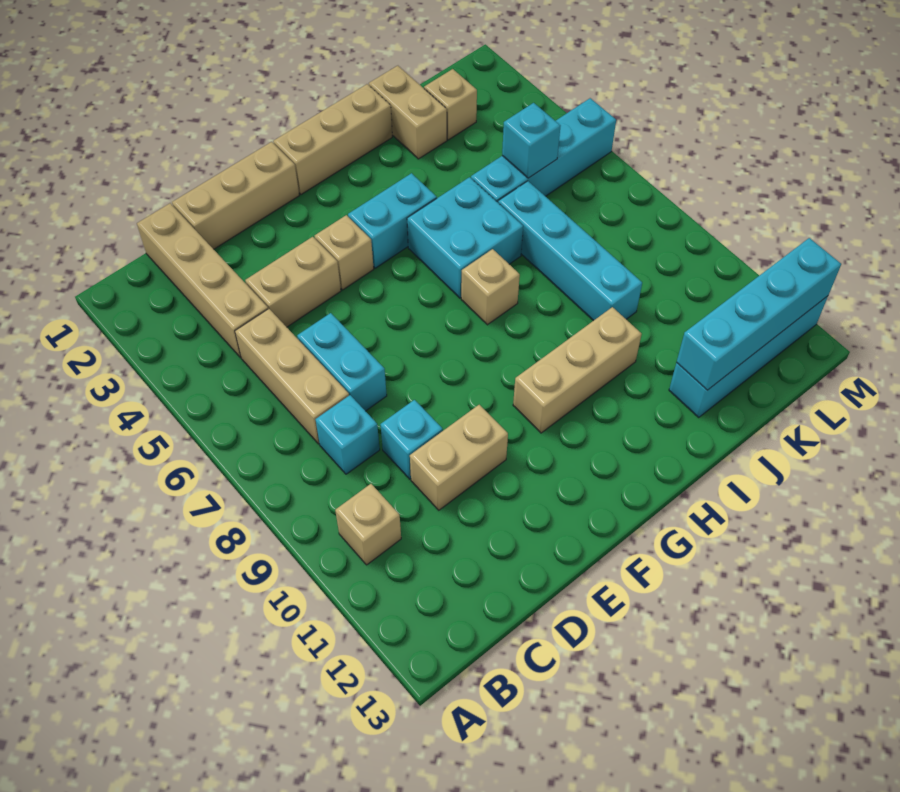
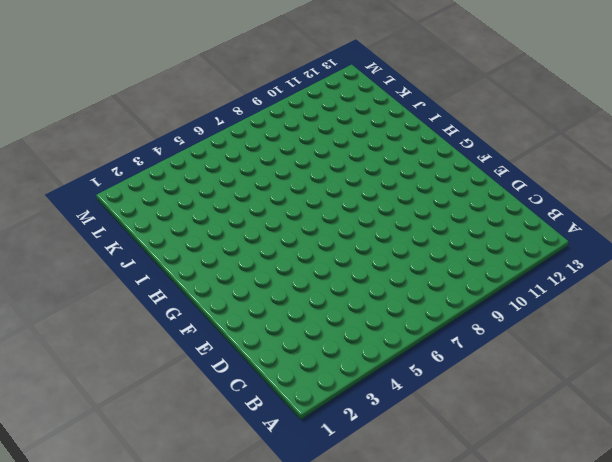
none -> tan brick B10 level 1
none -> tan brick C1:C4 level 1
none -> tan brick C5:C7 level 1

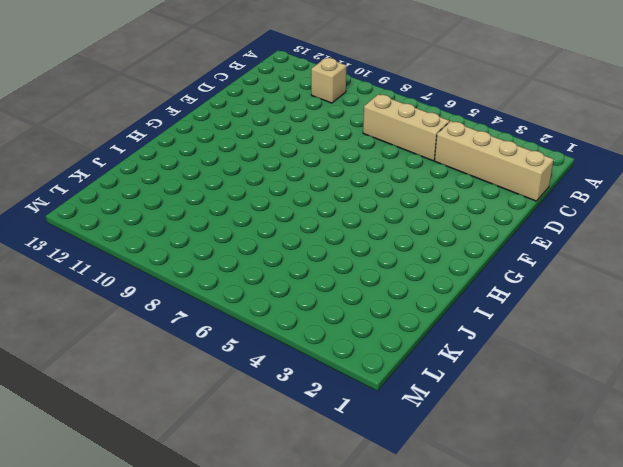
none -> cyan brick C8 level 1
none -> tan brick D1:F1 level 1
none -> tan brick D4:E4 level 1

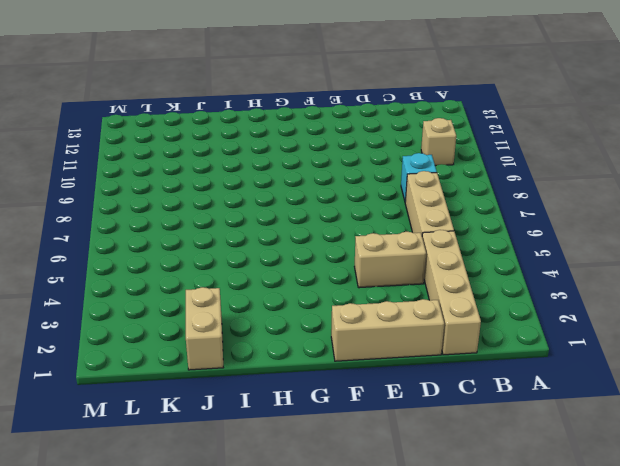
none -> cyan brick D6:D7 level 1
none -> cyan brick D9 level 1
none -> tan brick D10:E10 level 1

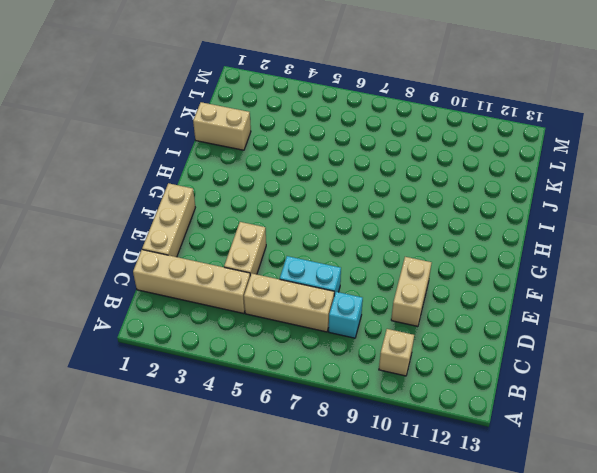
none -> cyan brick D9 level 1
none -> tan brick F4 level 1
none -> tan brick G1:I1 level 1

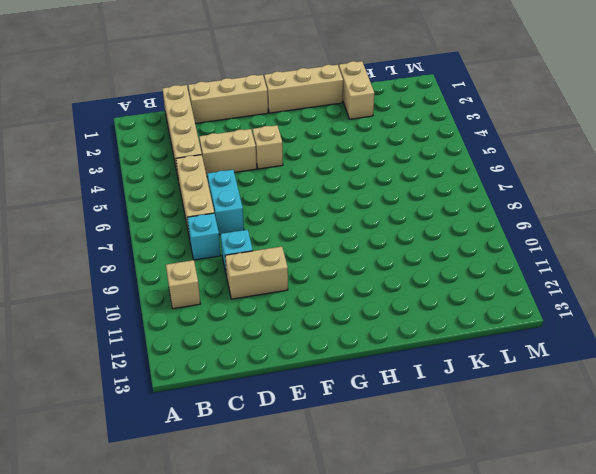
none -> cyan brick G4:H4 level 1
none -> tan brick G10:I10 level 1
none -> cyan brick H5:I6 level 1

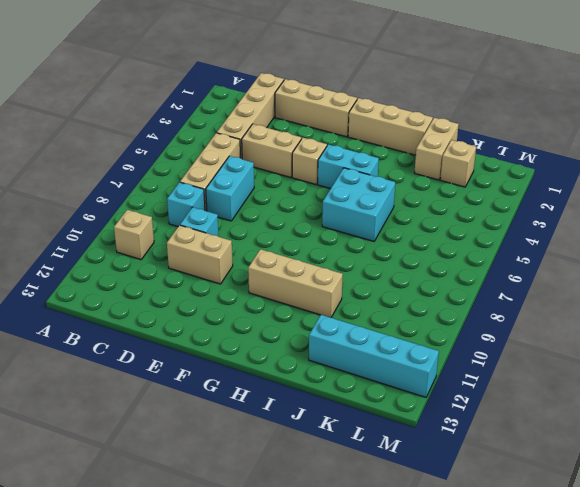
none -> tan brick H7 level 1
none -> cyan brick J5:M5 level 1
none -> cyan brick J6:J9 level 1

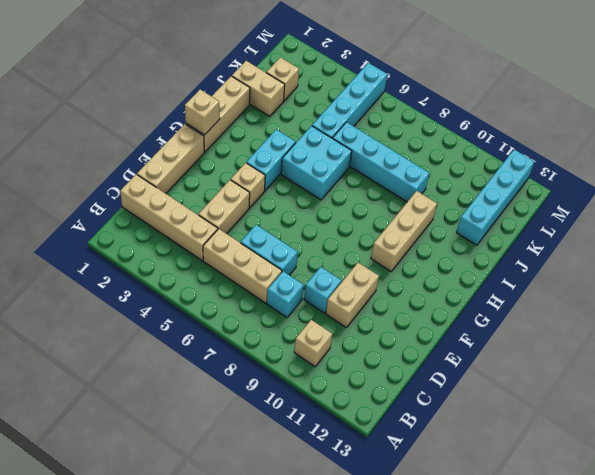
tan brick G1 level 2 -> tan brick H7 level 1
none -> cyan brick J12:M12 level 2
none -> cyan brick K5 level 2

